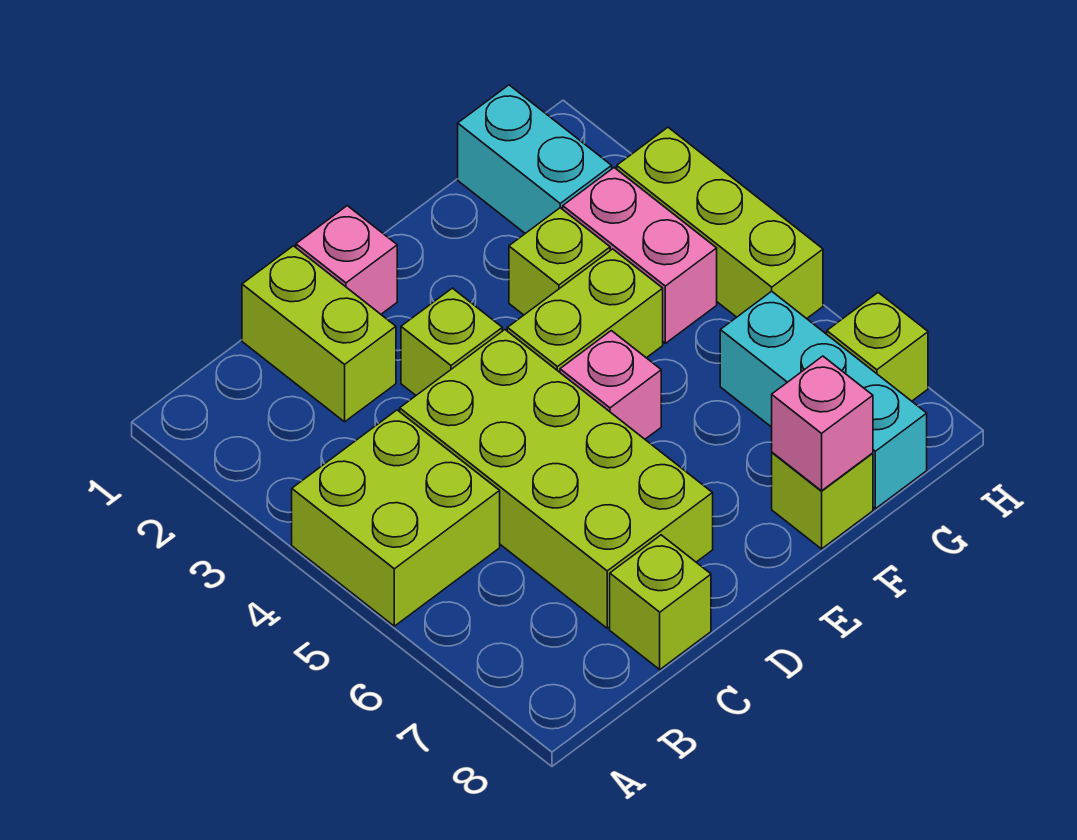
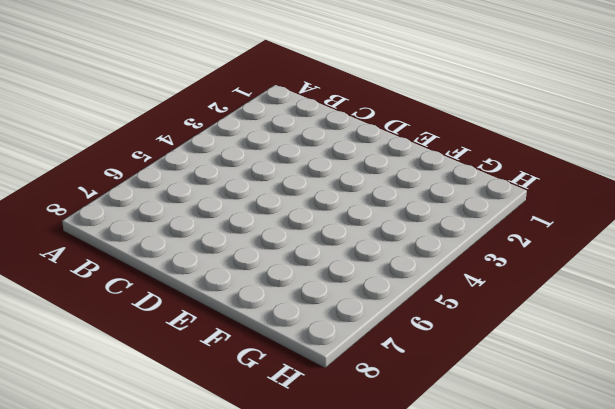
none -> lime brick A4:B5 level 1
none -> lime brick C1:C2 level 1
none -> lime brick C4:D7 level 1

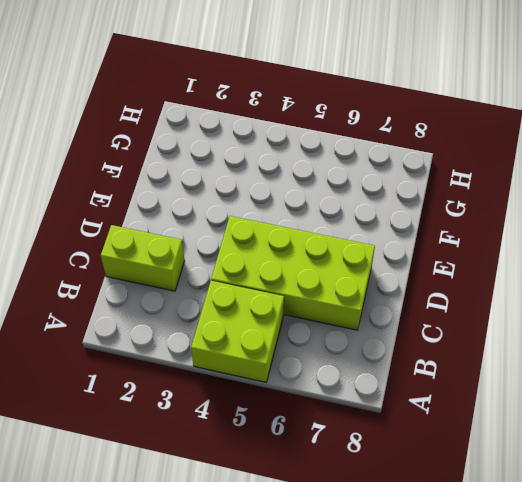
none -> lime brick C8 level 1
none -> pink brick D1 level 1
none -> lime brick D3 level 1

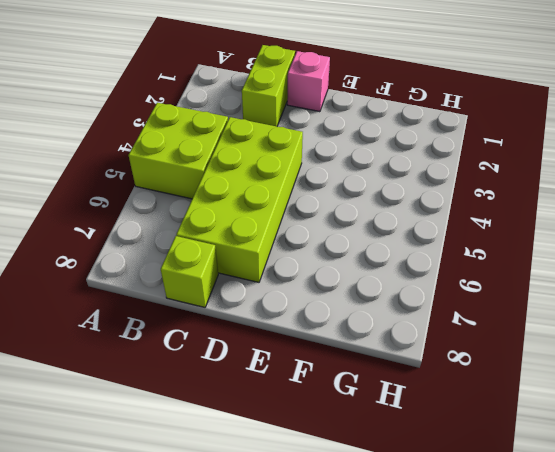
none -> lime brick D3 level 1
none -> lime brick E4:F4 level 1
none -> pink brick E5 level 1

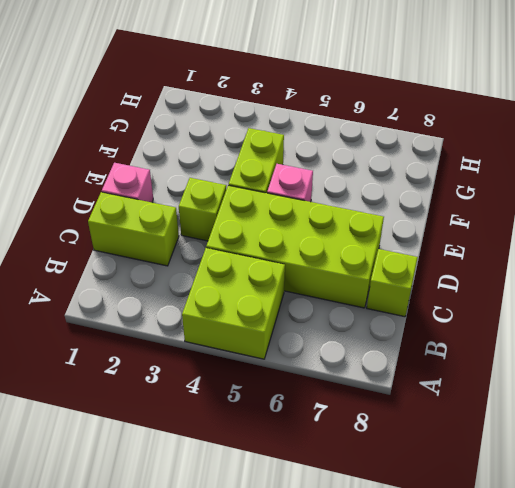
none -> lime brick F3 level 1
none -> lime brick F8 level 1
none -> cyan brick G1:G2 level 1

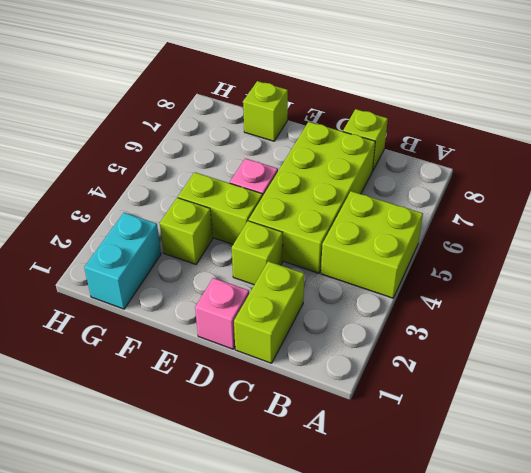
none -> pink brick G3:G4 level 1
none -> cyan brick G6:G8 level 1
none -> lime brick H3:H5 level 1

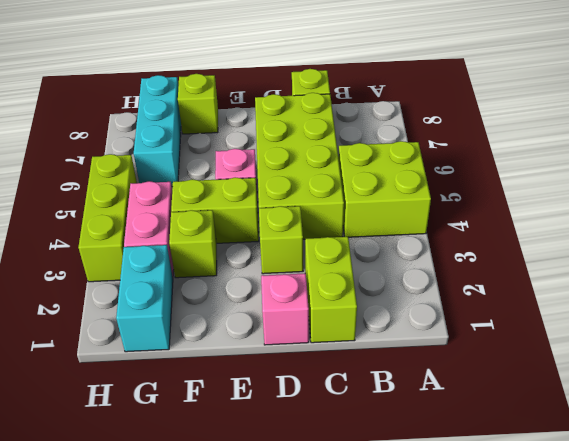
none -> lime brick H7 level 1
none -> pink brick F8 level 2

